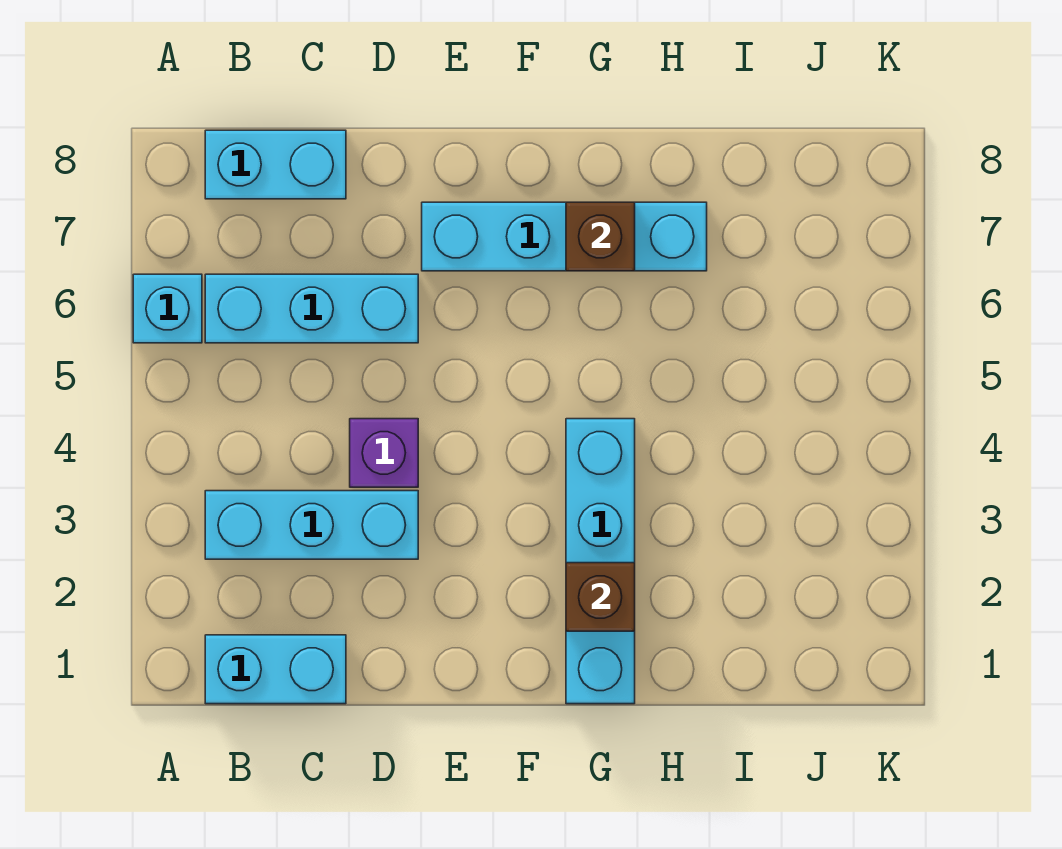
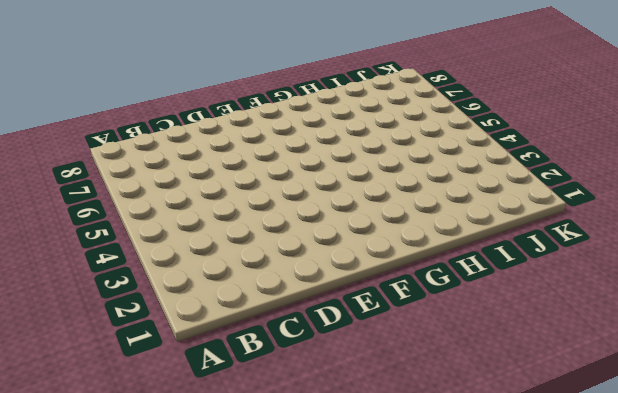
none -> cyan brick A6 level 1
none -> cyan brick B1:C1 level 1

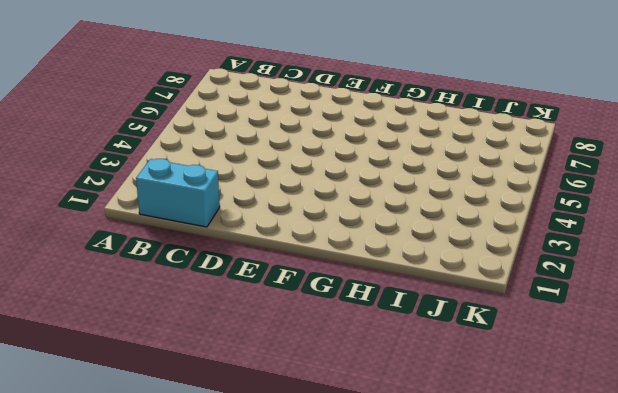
none -> cyan brick A6 level 1
none -> cyan brick B3:D3 level 1

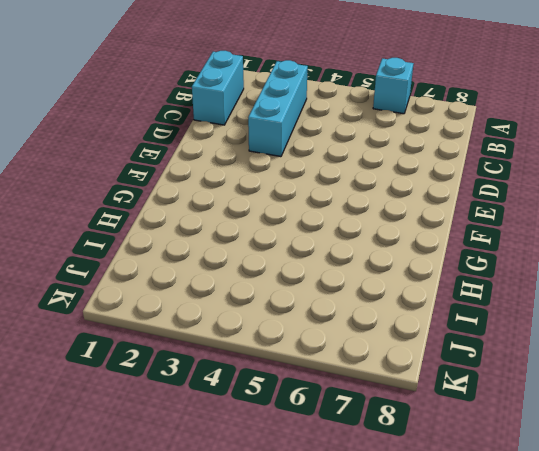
none -> cyan brick B6:D6 level 1
none -> cyan brick B8:C8 level 1

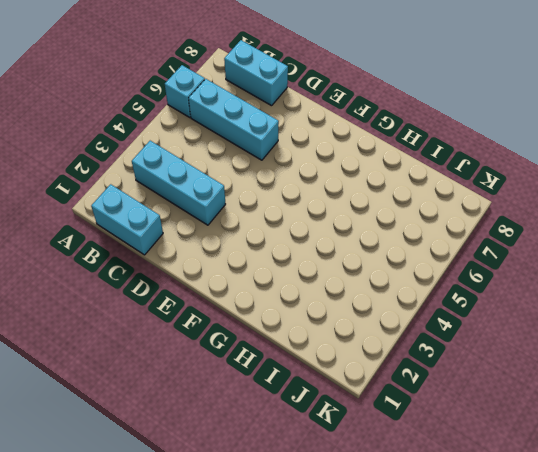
none -> purple brick D4 level 1
none -> cyan brick E7:H7 level 1

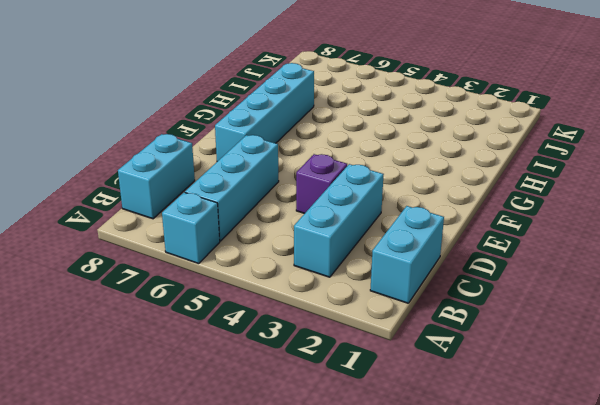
none -> cyan brick G1:G4 level 1
none -> brown brick G2 level 2

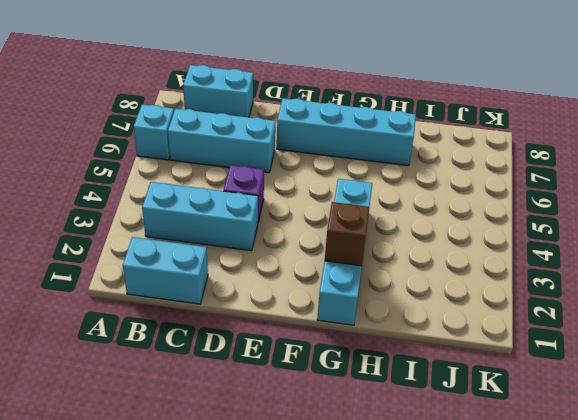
none -> brown brick G7 level 2

